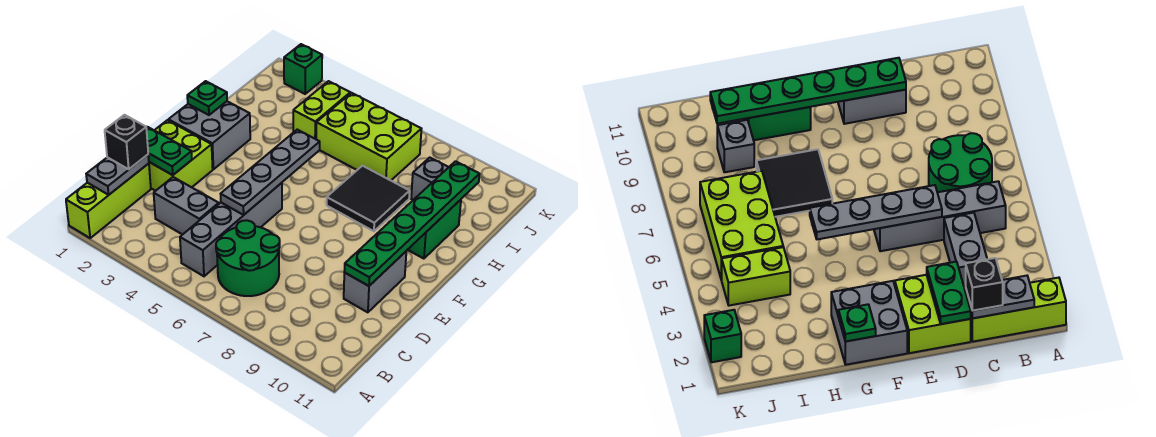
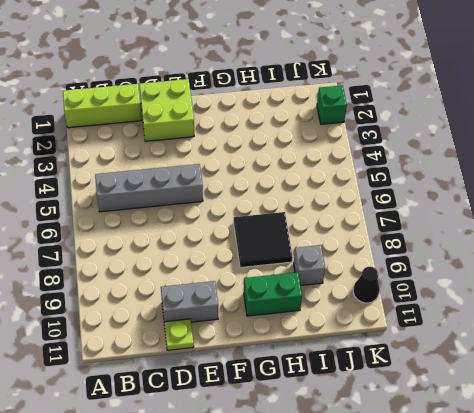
lime plate D11 level 1 -> none
black cone K10 level 1 -> none
none -> green round brick B6:C7 level 1
none -> grey brick C3:C4 level 1
none -> grey brick F1:G2 level 1

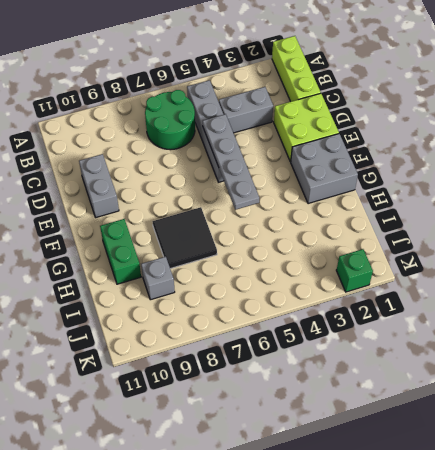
none -> lime brick I4:J4 level 1
none -> lime brick I5:J7 level 1
none -> grey plate B1:C1 level 2

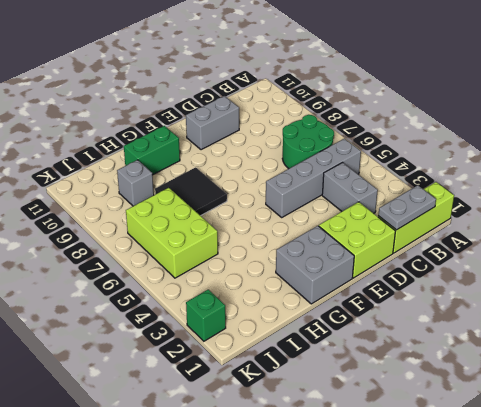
none -> lime brick I4:J4 level 1
none -> green plate D1:D2 level 2
none -> grey plate D5:G5 level 2

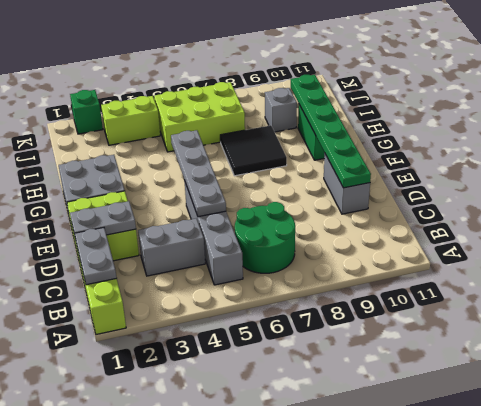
grey plate D1:D2 level 2 -> green plate D1:D2 level 2
lime brick J3:J4 level 1 -> lime brick I4:J4 level 1
none -> green plate G1 level 2
none -> black brick C1 level 3

